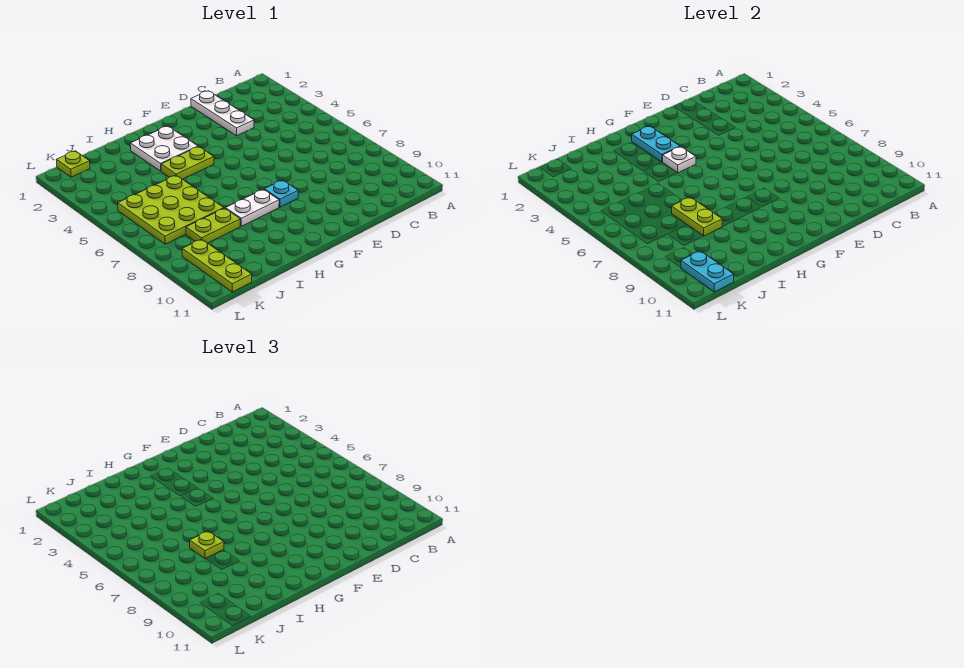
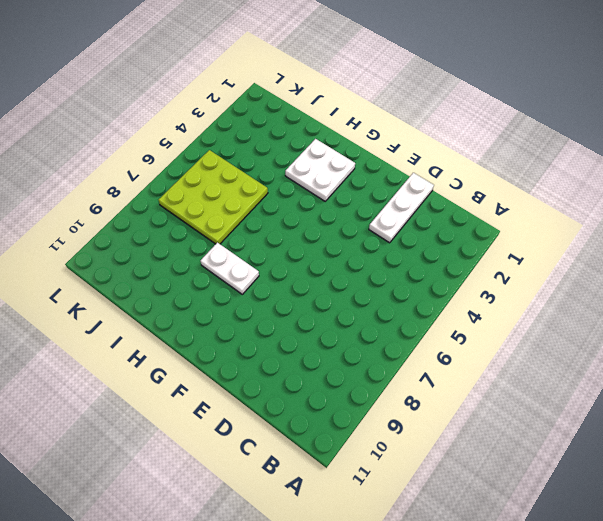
none -> cyan plate F8 level 1
none -> lime plate G4:H4 level 1
none -> lime plate I8:J8 level 1

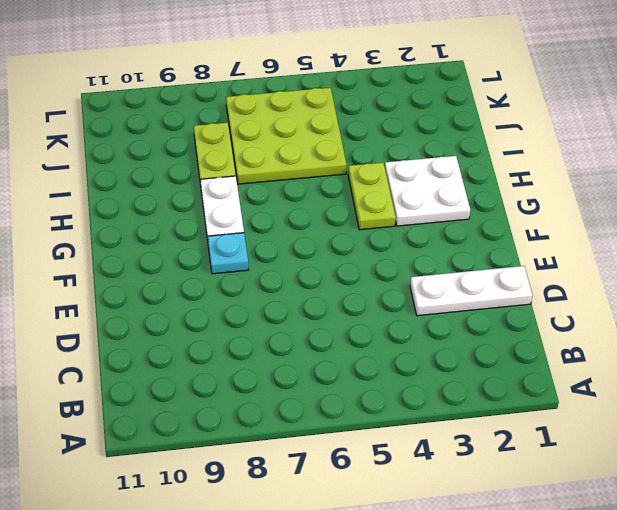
none -> lime plate K1 level 1
none -> lime plate K9:K11 level 1
none -> cyan plate G2:G3 level 2

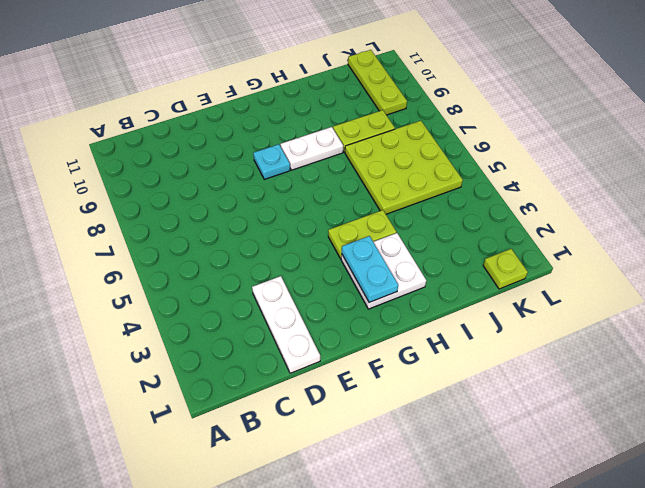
none -> white plate G4 level 2
none -> lime plate I7:I8 level 2
none -> cyan plate K10:K11 level 2

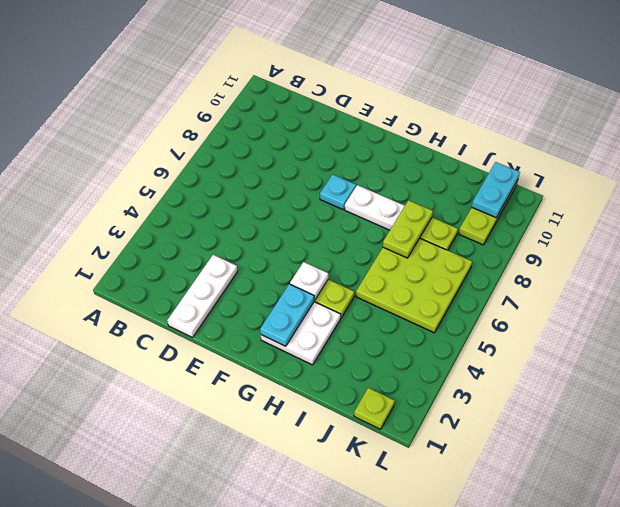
none -> lime plate I7 level 3

